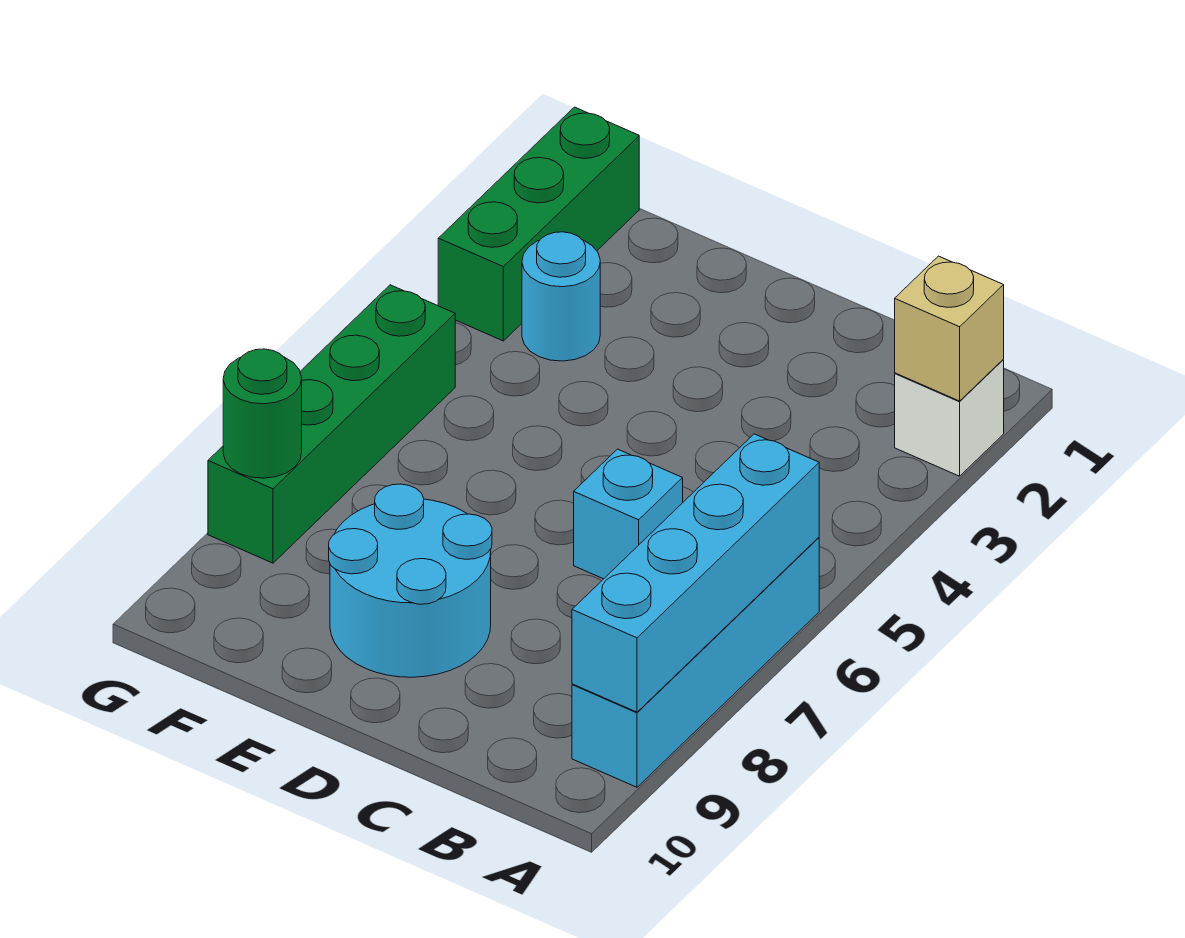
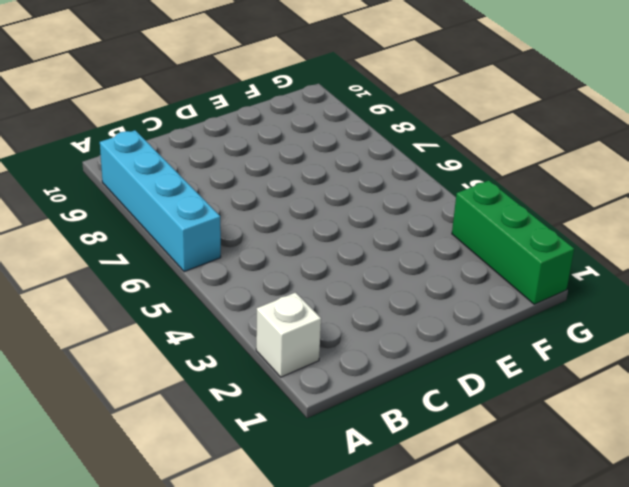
none -> cyan brick C6 level 1
none -> cyan round brick D8:E9 level 1

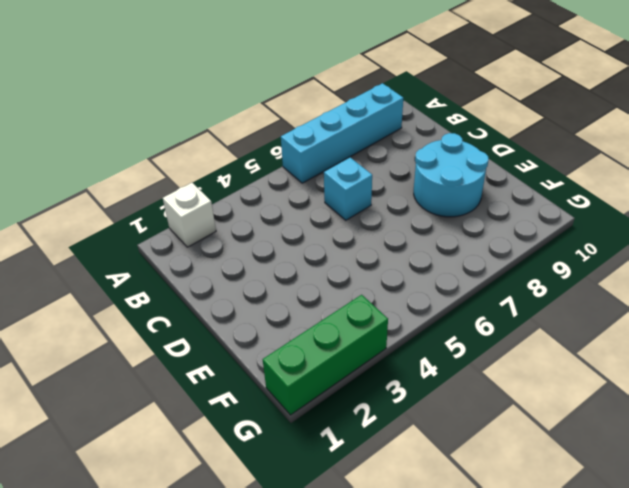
none -> cyan round brick F3 level 1
none -> green brick G5:G8 level 1

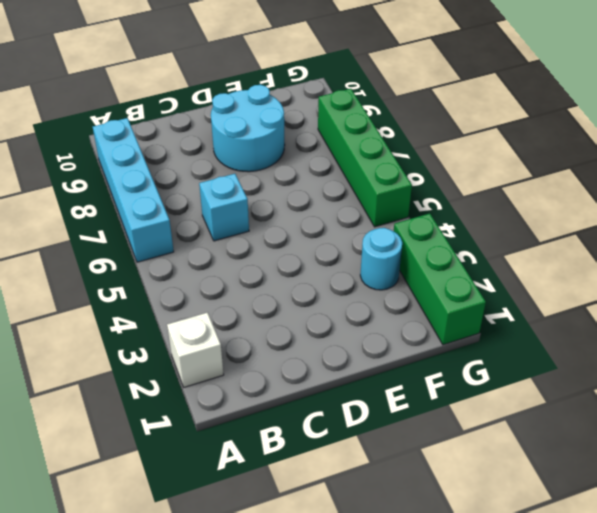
none -> tan brick A2 level 2
none -> cyan brick A6:A9 level 2

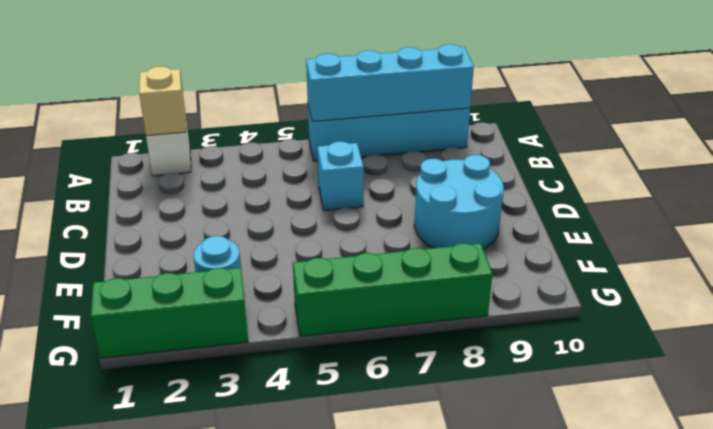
none -> green round brick G8 level 2

